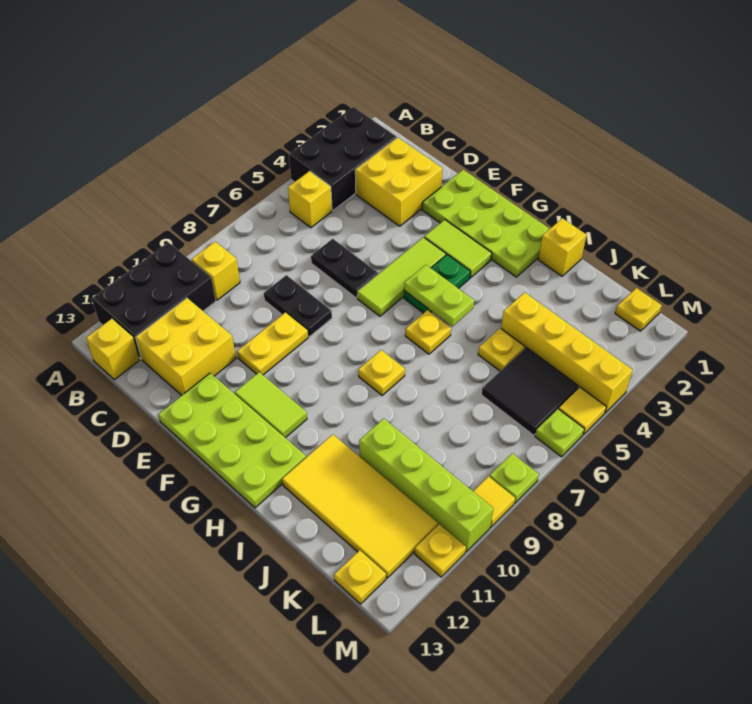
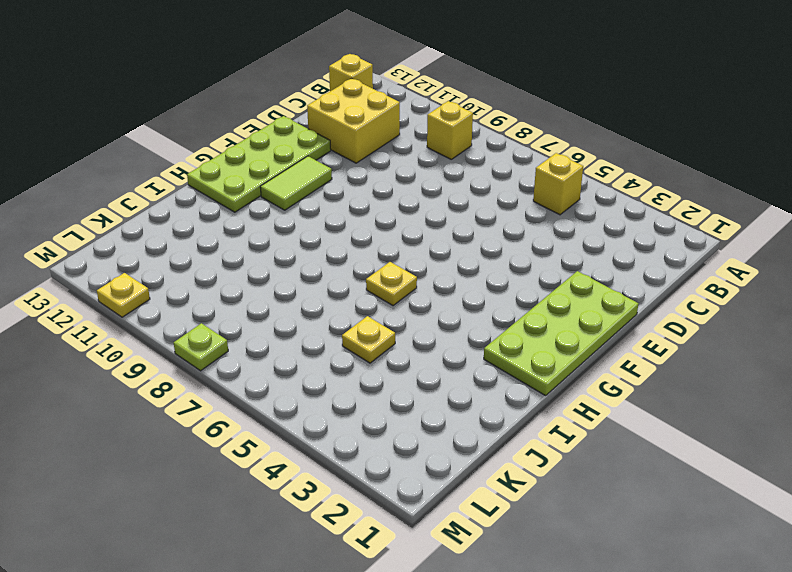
none -> black brick A2:B4 level 1
none -> black brick A10:B12 level 1
none -> yellow brick C2:D3 level 1
none -> black plate D6:E6 level 1

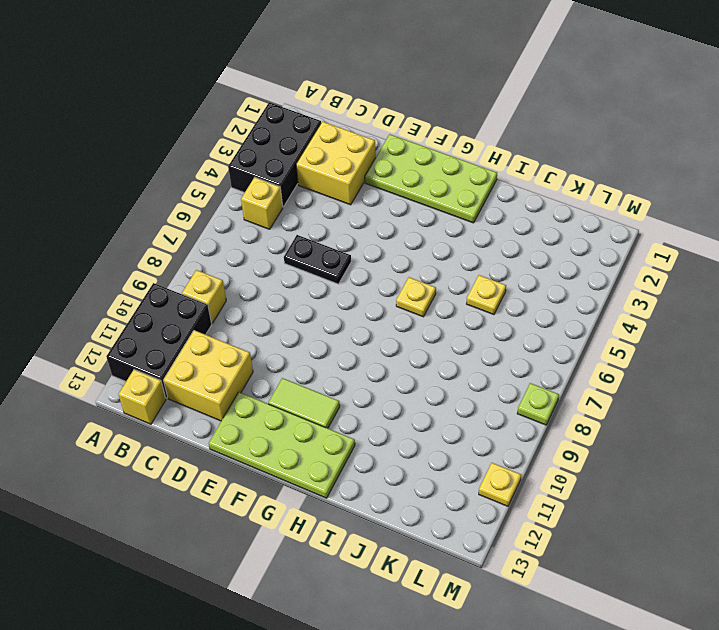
none -> black plate D8:E8 level 1
none -> yellow plate E9:E10 level 1
none -> lime tile F3:G3 level 1
none -> lime tile F4:F6 level 1

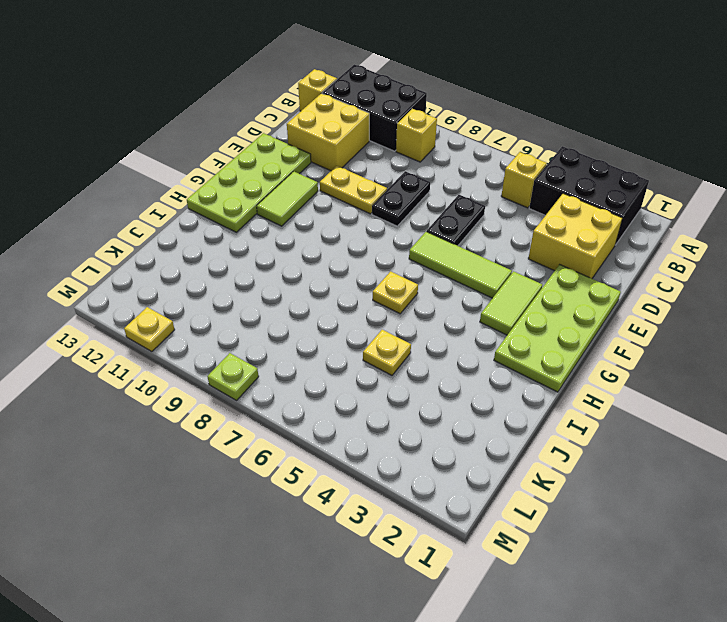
none -> green plate G4:G5 level 1
none -> yellow plate H8 level 1
none -> yellow brick I1 level 1
none -> yellow tile I11:L12 level 1

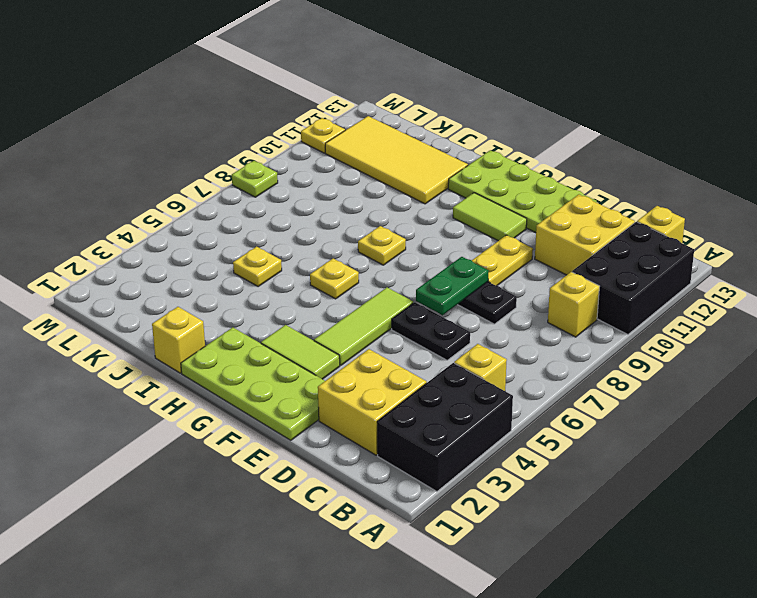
green plate E7:E8 level 2 -> green plate G4:G5 level 1
none -> yellow brick J4:M4 level 1
none -> lime brick J10:M10 level 1
none -> black tile K5:L6 level 1
none -> yellow plate L1 level 1

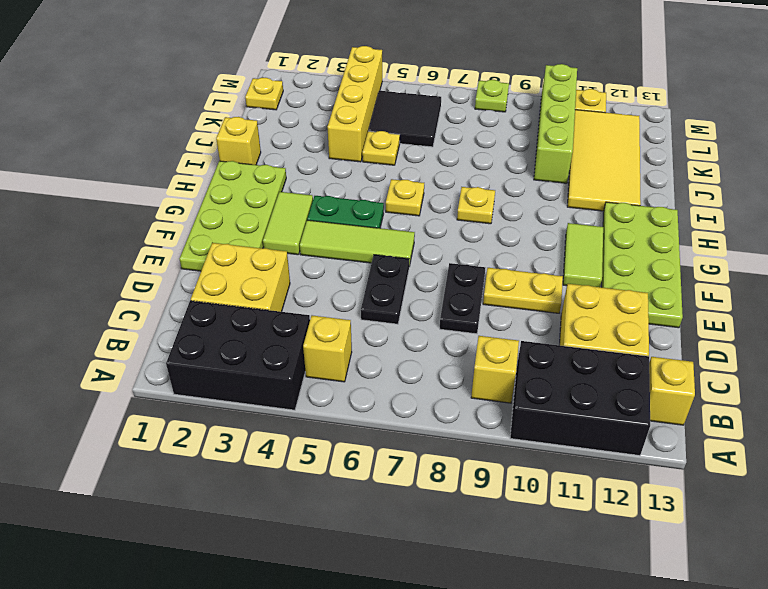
none -> yellow plate L13 level 1
none -> yellow tile M5 level 1
none -> lime plate M6 level 1
none -> yellow tile M9 level 1

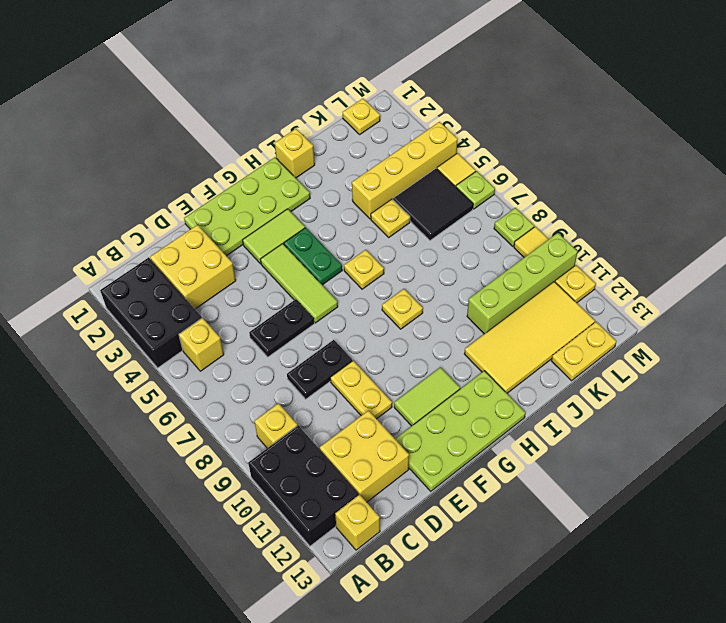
yellow plate K13:L13 level 1 -> yellow plate L13 level 1
none -> lime plate G5:H5 level 2

